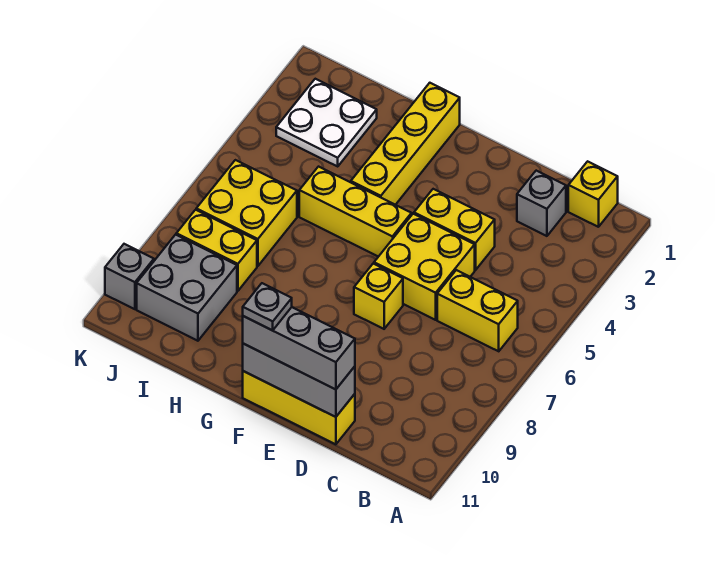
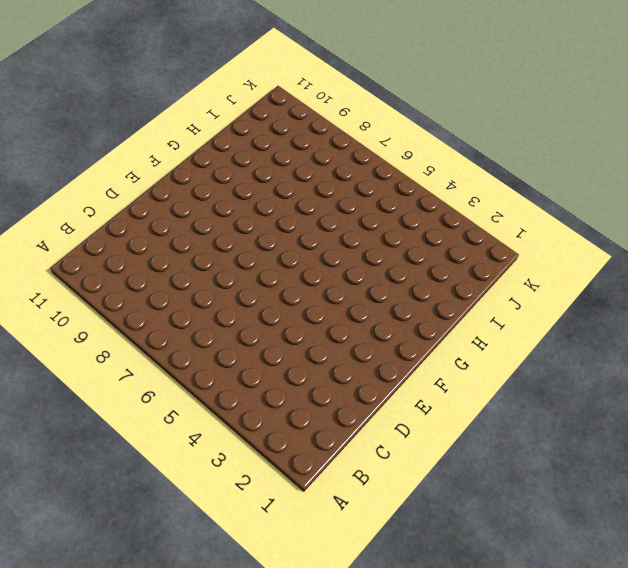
none -> yellow brick B1 level 1
none -> yellow brick B6:C6 level 1
none -> grey brick C2 level 1

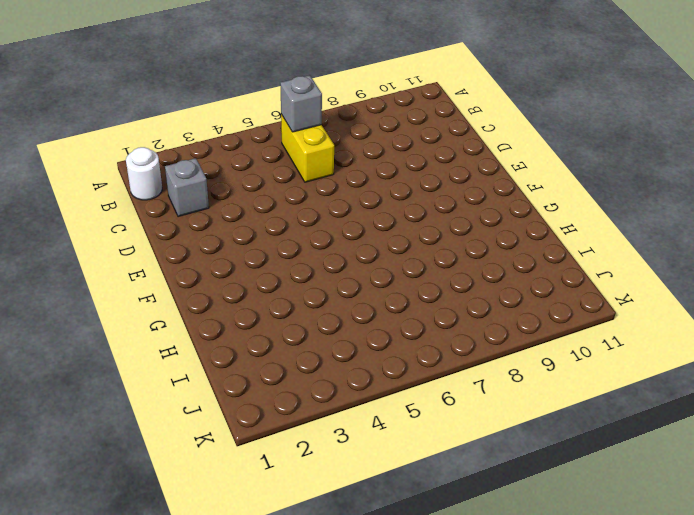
white round brick B1 level 1 -> yellow brick B1 level 1
grey brick B6 level 2 -> grey brick K10 level 1
none -> yellow brick D4:E4 level 1
none -> yellow brick D5:E6 level 1
none -> yellow brick D11:F11 level 1

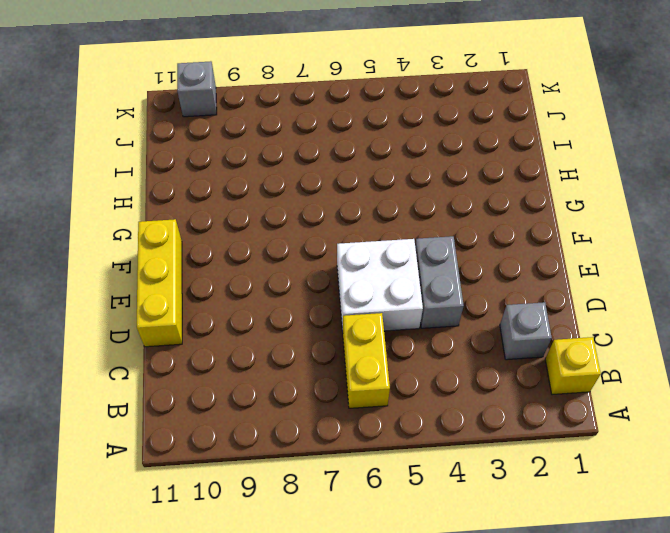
grey brick D4:E4 level 1 -> yellow brick D4:E4 level 1
white brick D5:E6 level 1 -> yellow brick D5:E6 level 1
none -> yellow brick E7 level 1
none -> yellow brick F5:H5 level 1
none -> yellow brick G1:G4 level 1

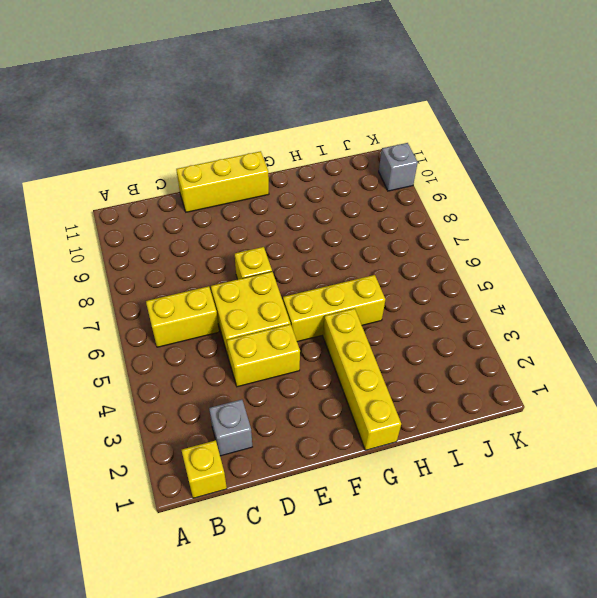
none -> white plate I2:J3 level 1
none -> yellow brick I6:J7 level 1
none -> yellow brick I8:J8 level 1

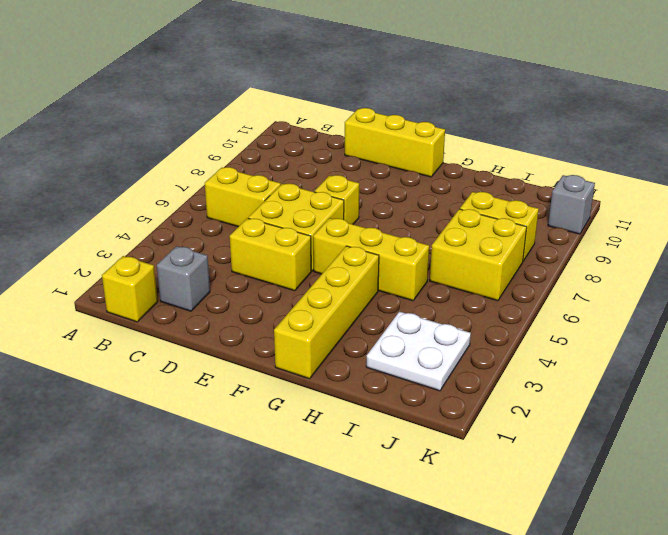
none -> grey brick I9:J10 level 1
none -> grey brick D11:F11 level 2
none -> grey brick D11:F11 level 3

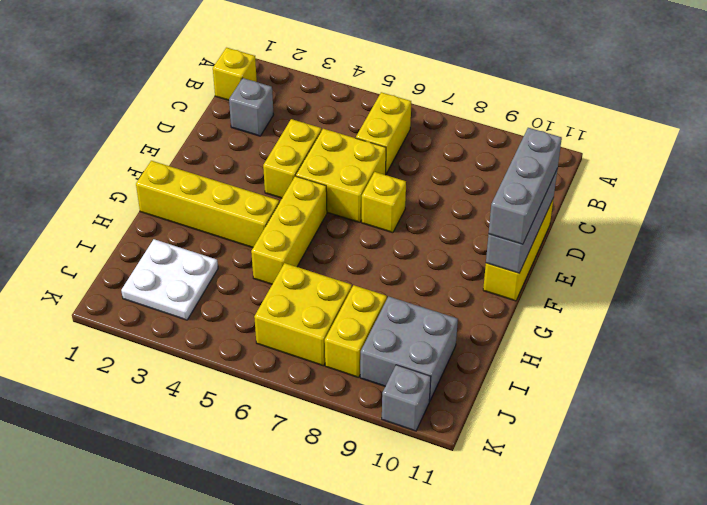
none -> grey plate F11 level 4

